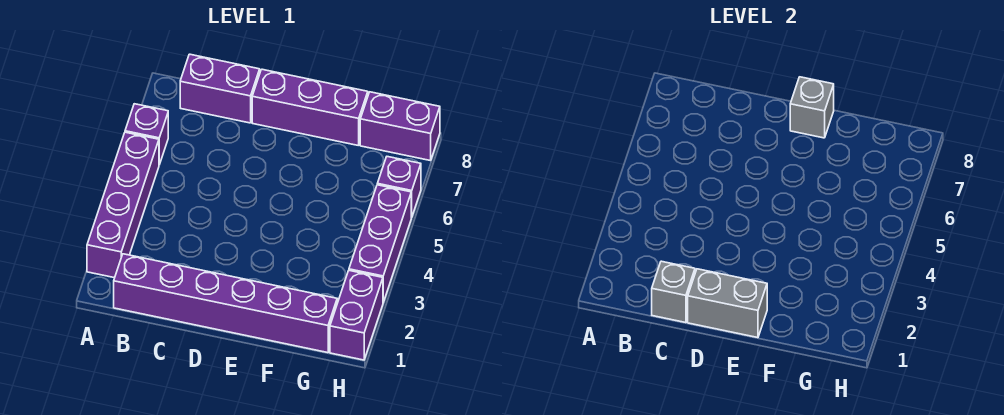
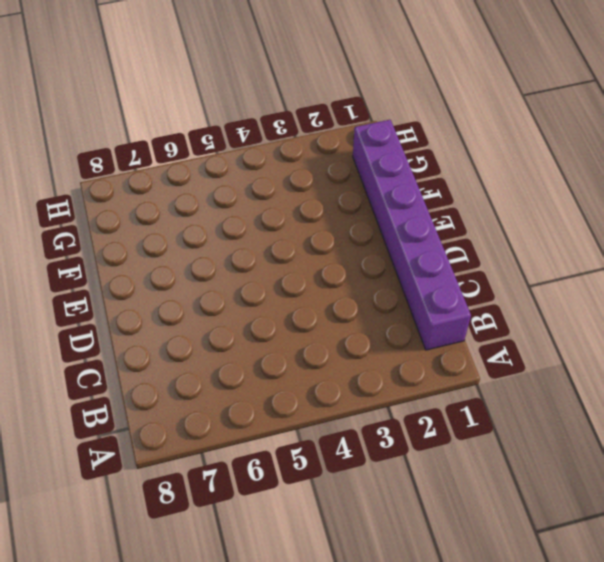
none -> purple brick A2:A5 level 1
none -> purple brick A6 level 1
none -> purple brick B8:C8 level 1

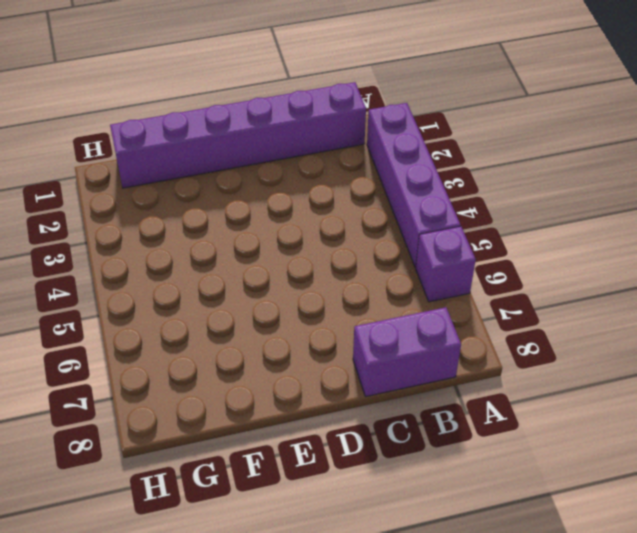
none -> purple brick D8:F8 level 1
none -> purple brick G8:H8 level 1
none -> purple brick H1:H2 level 1

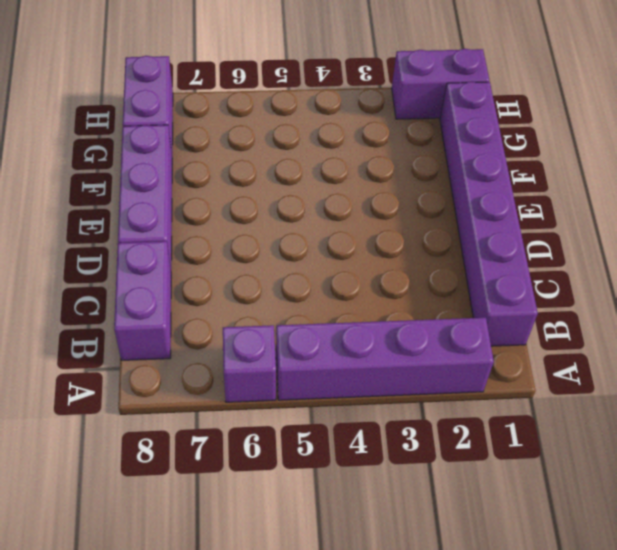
none -> purple brick H3:H5 level 1
none -> purple brick H6 level 1
none -> grey brick C1 level 2

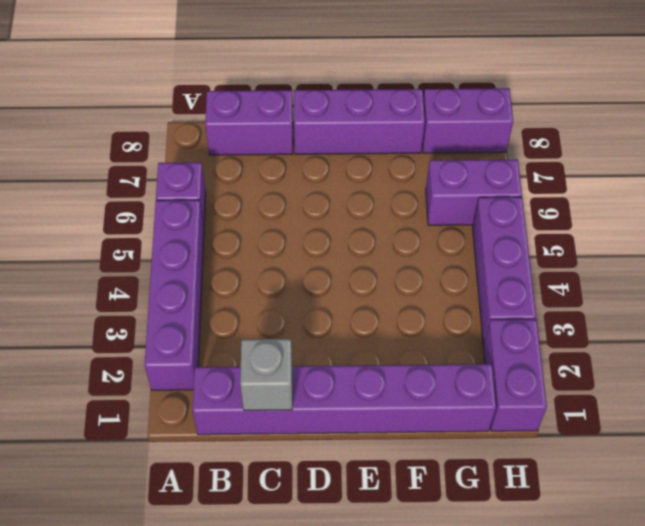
purple brick G6:H6 level 1 -> purple brick H6 level 1
none -> grey brick D1:E1 level 2
none -> grey brick E8 level 2

